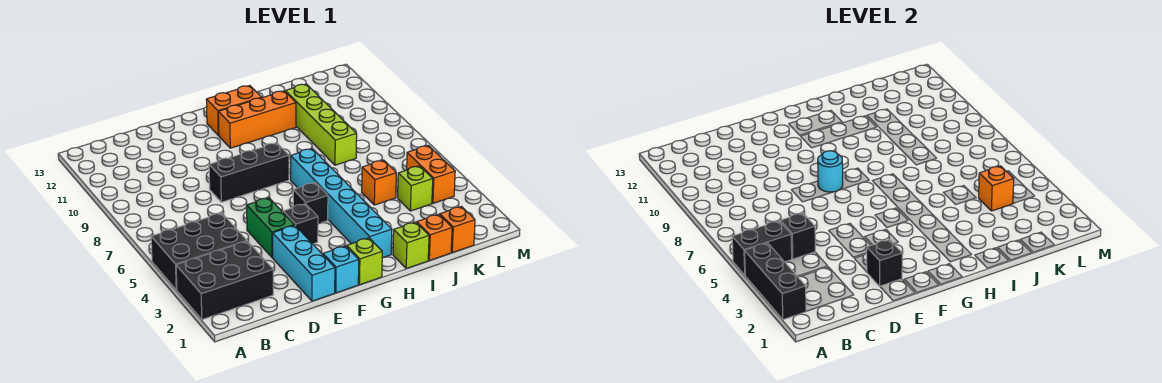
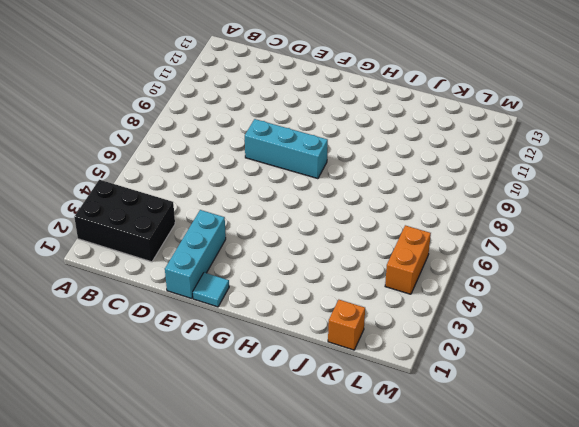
cyan brick E8:G8 level 1 -> black brick E8:G8 level 1
cyan tile F1 level 1 -> cyan brick F1 level 1
none -> black brick A4:C5 level 1
none -> green brick E4:E5 level 1
none -> black brick F4 level 1

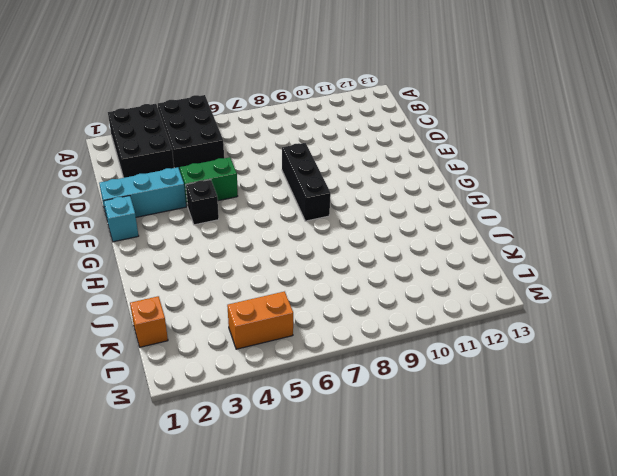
none -> lime brick G1 level 1
none -> black brick G5 level 1
none -> orange brick G11:I11 level 1

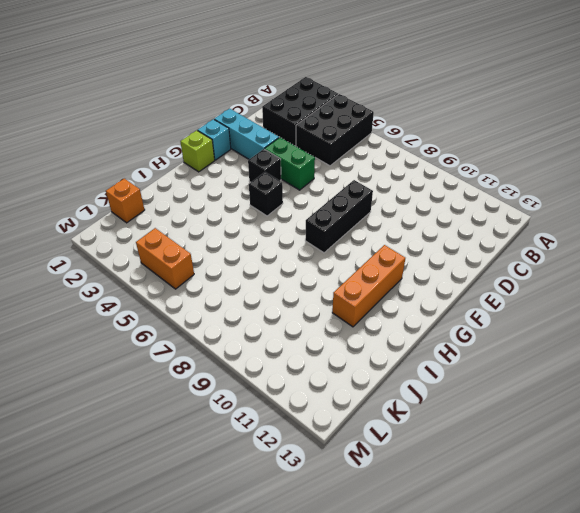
none -> orange brick G12:H12 level 1
none -> cyan brick H2:H7 level 1
none -> lime brick I1 level 1

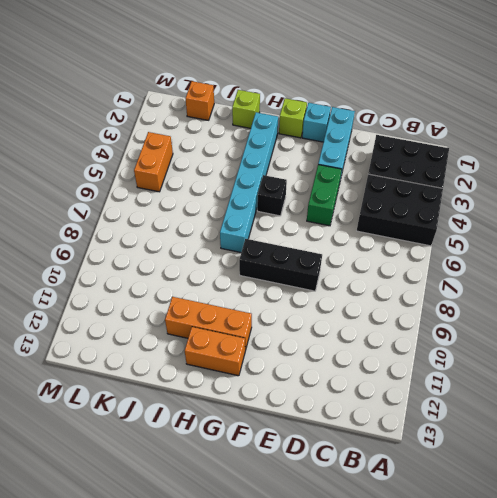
none -> black brick F4 level 1
none -> orange brick J1 level 1
none -> orange brick J5 level 1

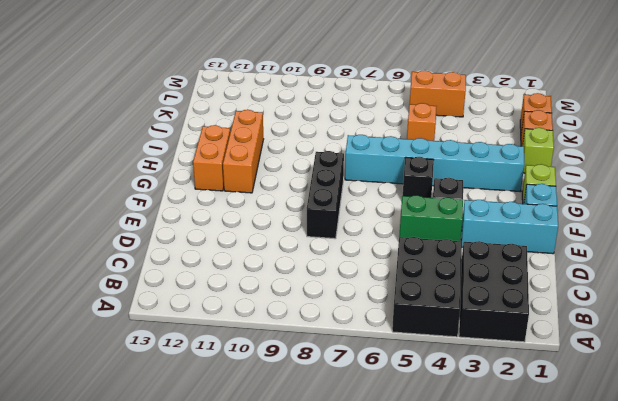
none -> lime brick J8:J11 level 1
none -> lime brick K4 level 1
none -> black brick A2:A4 level 2

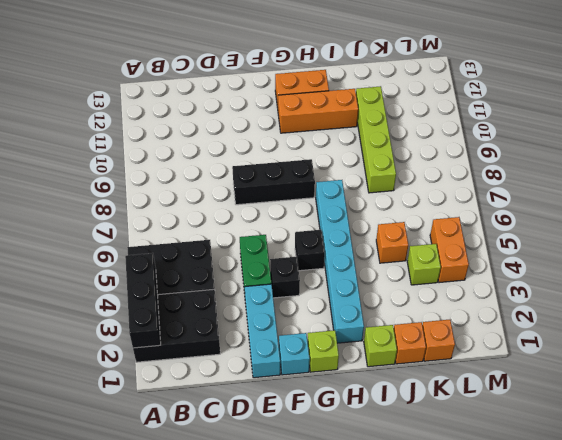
none -> black brick A5:B5 level 2
none -> black brick C5 level 2
none -> black brick E2 level 2

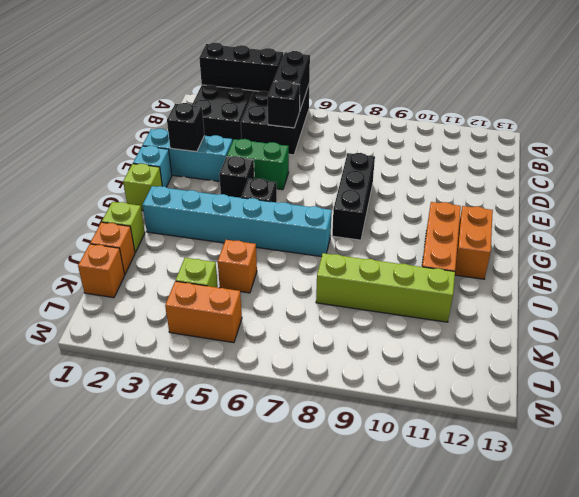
none -> cyan round brick F8 level 2
none -> orange brick K4 level 2

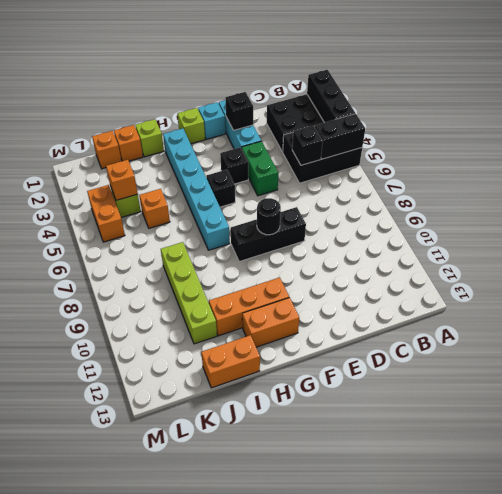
black round brick F8 level 2 -> cyan round brick F8 level 2
orange brick I13:J13 level 1 -> none

